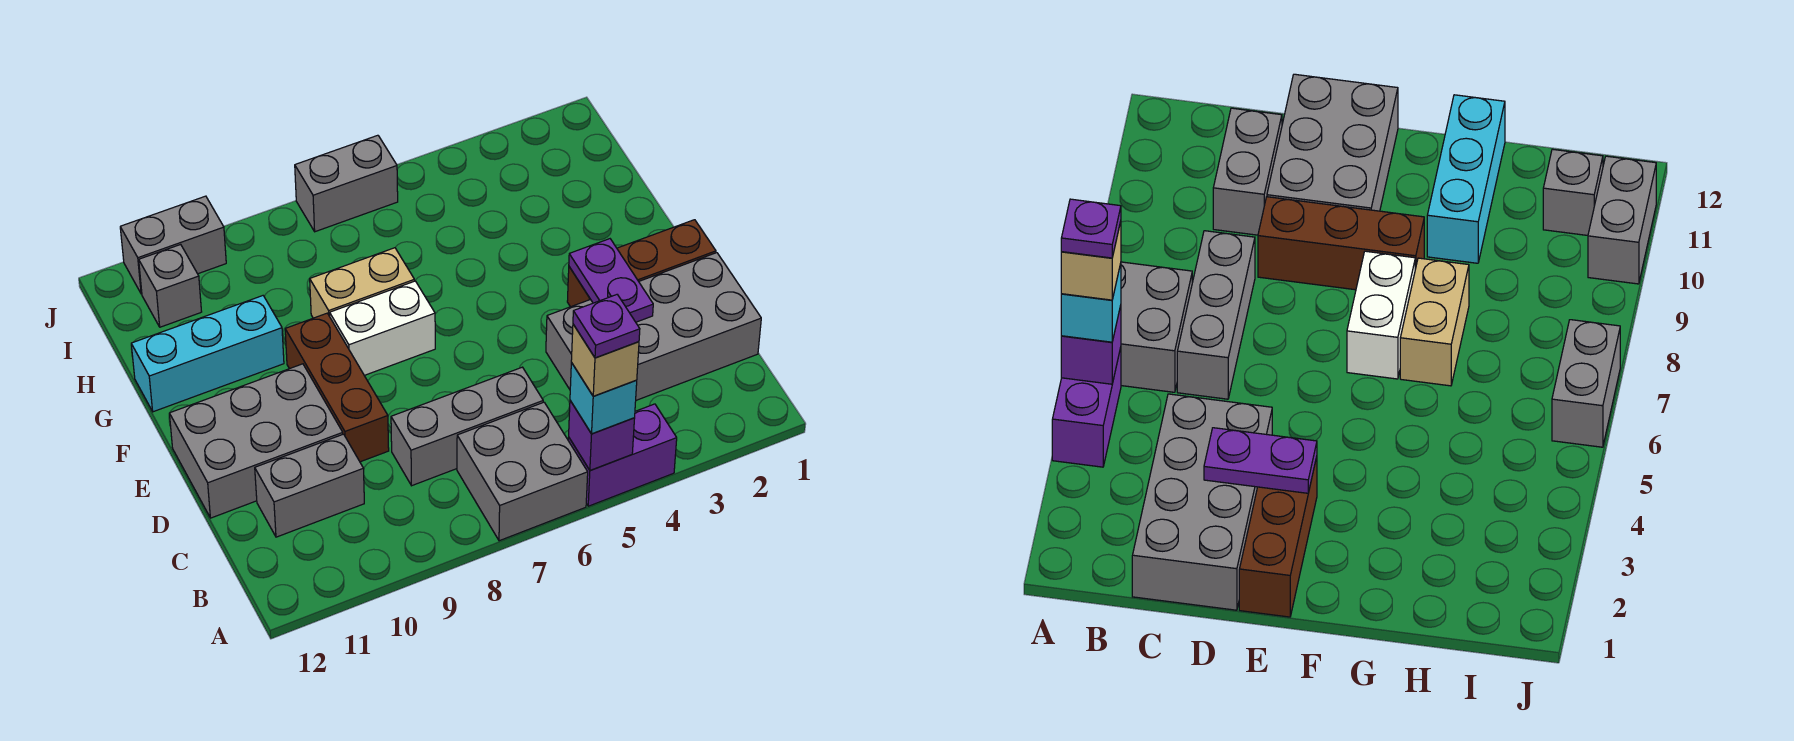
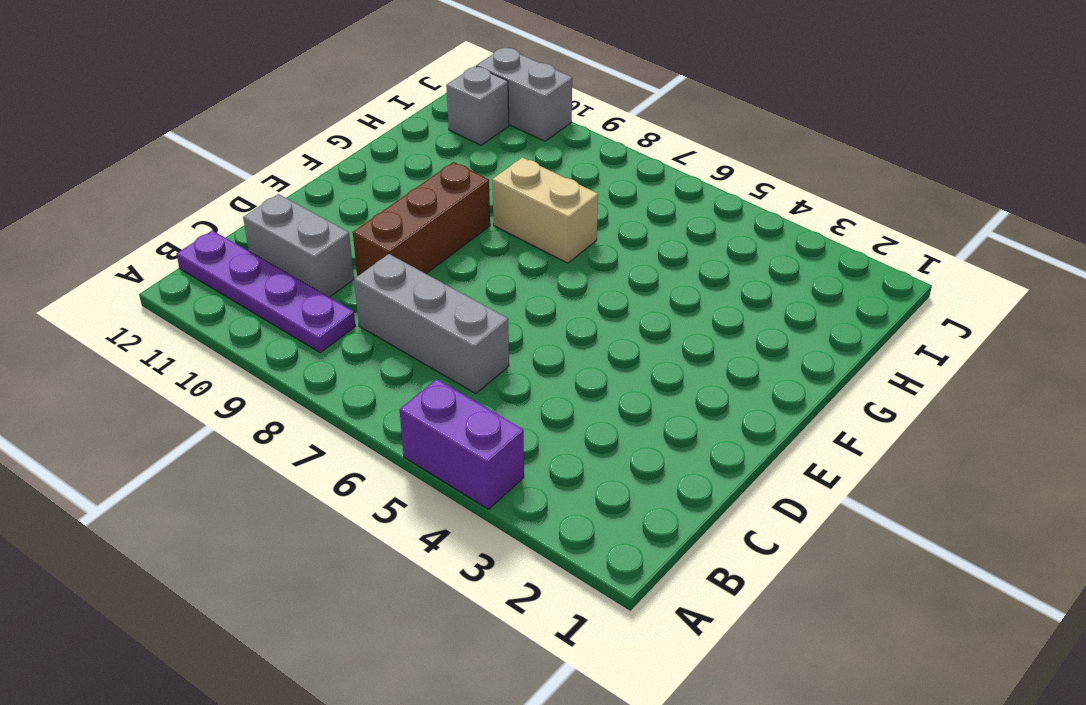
purple plate B9:B12 level 1 -> none
none -> grey brick A6:B7 level 1
none -> grey brick C1:D4 level 1
none -> grey brick D10:E12 level 1

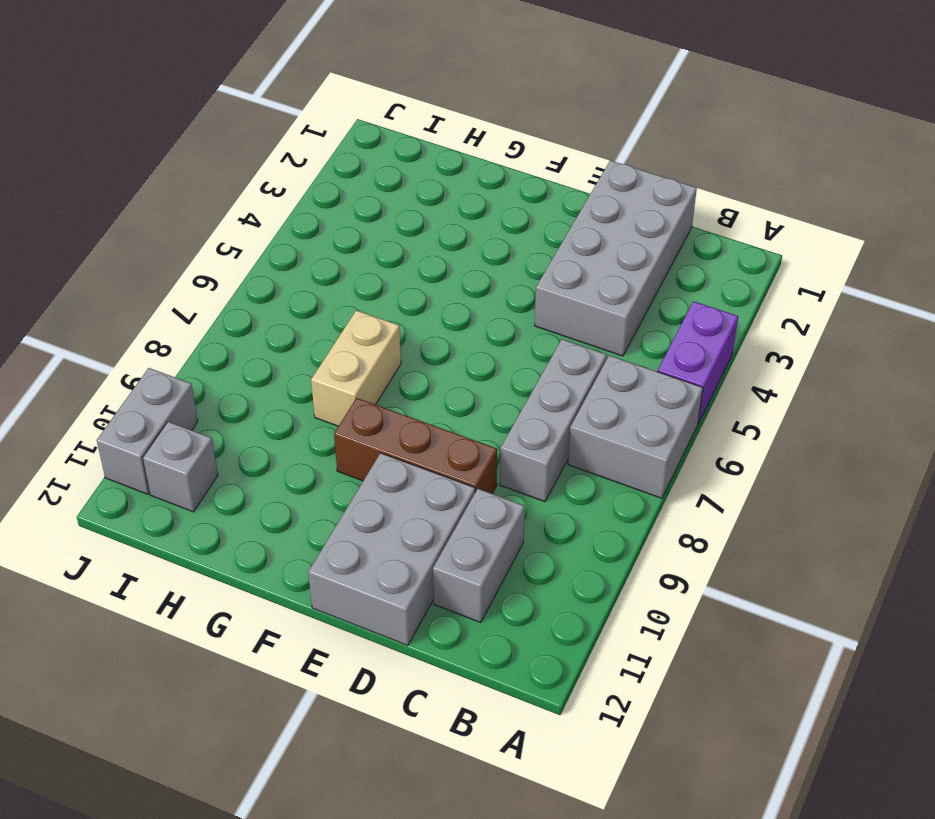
none -> brown brick E1:E3 level 1
none -> white brick F7:F8 level 1
none -> cyan brick G10:G12 level 1

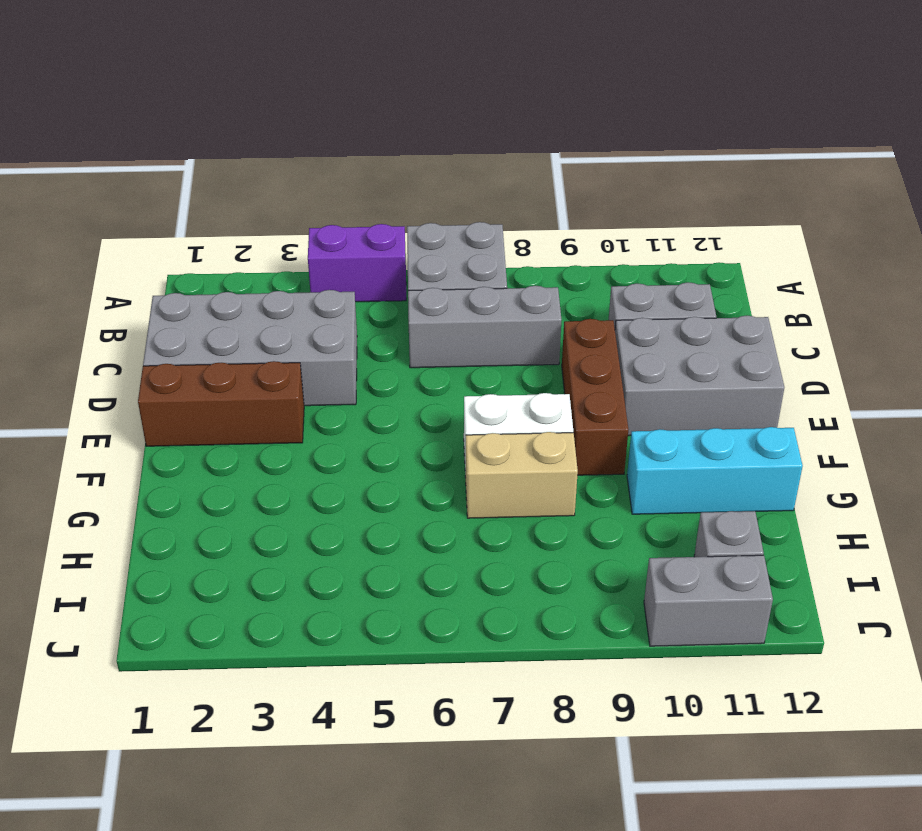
none -> grey brick J6:J7 level 1
none -> purple brick A5 level 2
none -> purple plate D3:E3 level 2

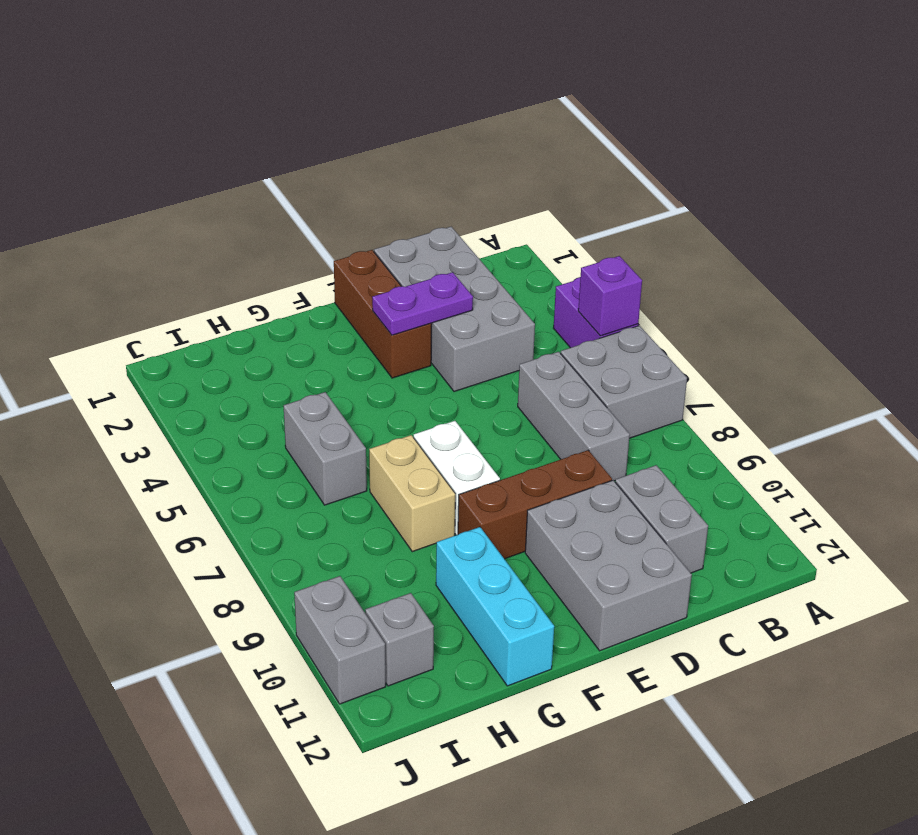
grey brick H5:H6 level 1 -> grey brick J6:J7 level 1
none -> cyan brick A5 level 3
none -> tan brick A5 level 4
none -> purple plate A5 level 5

